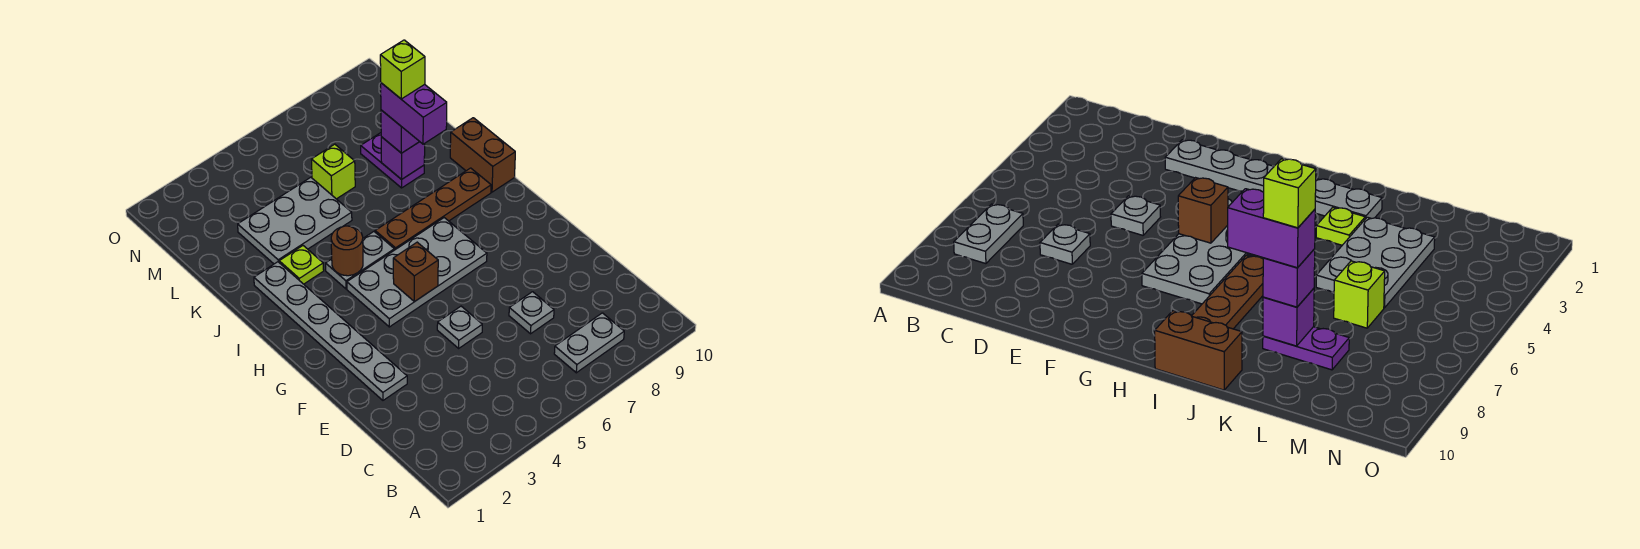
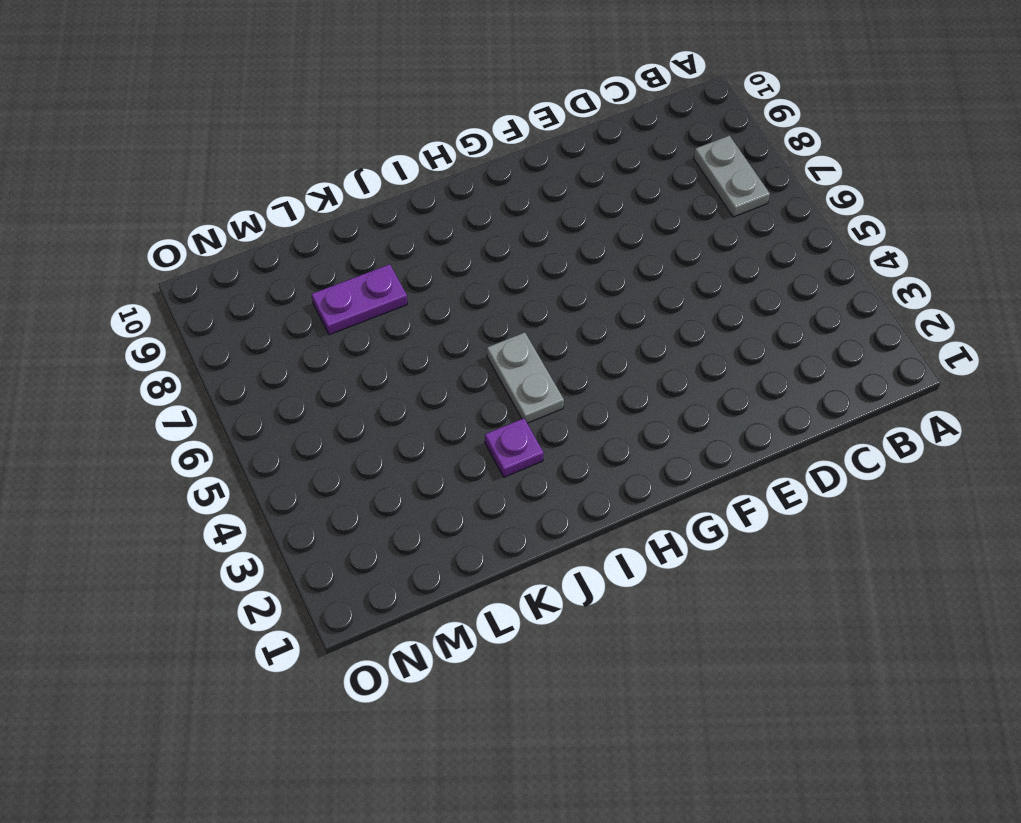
purple plate J3 level 1 -> lime plate J3 level 1
none -> grey plate D7 level 1
none -> grey plate E2:J2 level 1
none -> grey plate E5 level 1

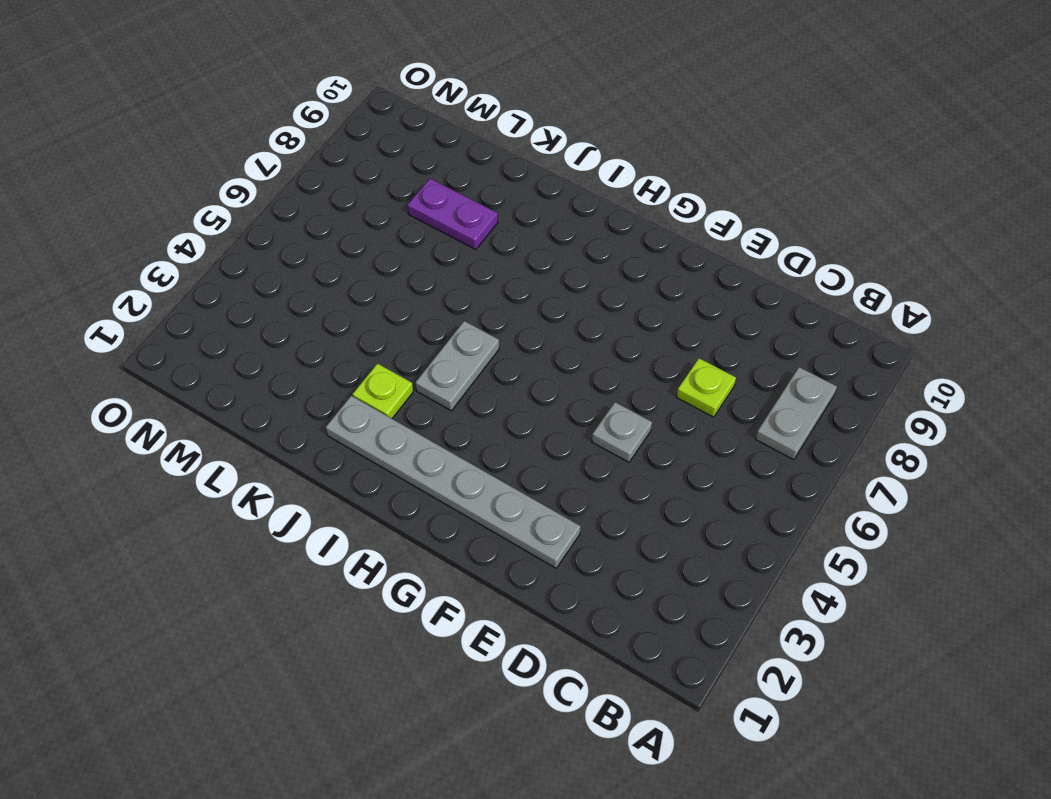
lime plate D7 level 1 -> grey plate D7 level 1
none -> grey plate G4:H7 level 1
none -> brown plate I6:I9 level 1
none -> brown brick I10:J10 level 1

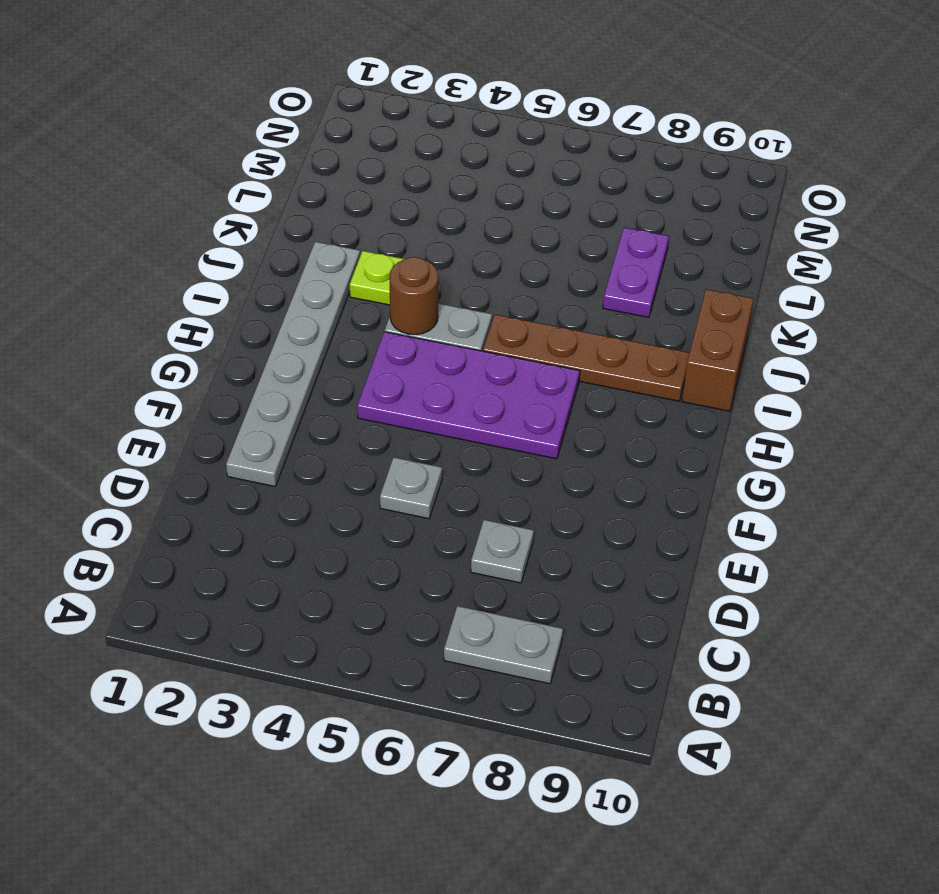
purple plate G4:H7 level 1 -> grey plate G4:H7 level 1
none -> grey plate K3:L5 level 1
none -> lime brick L6 level 1
none -> brown brick G5 level 2

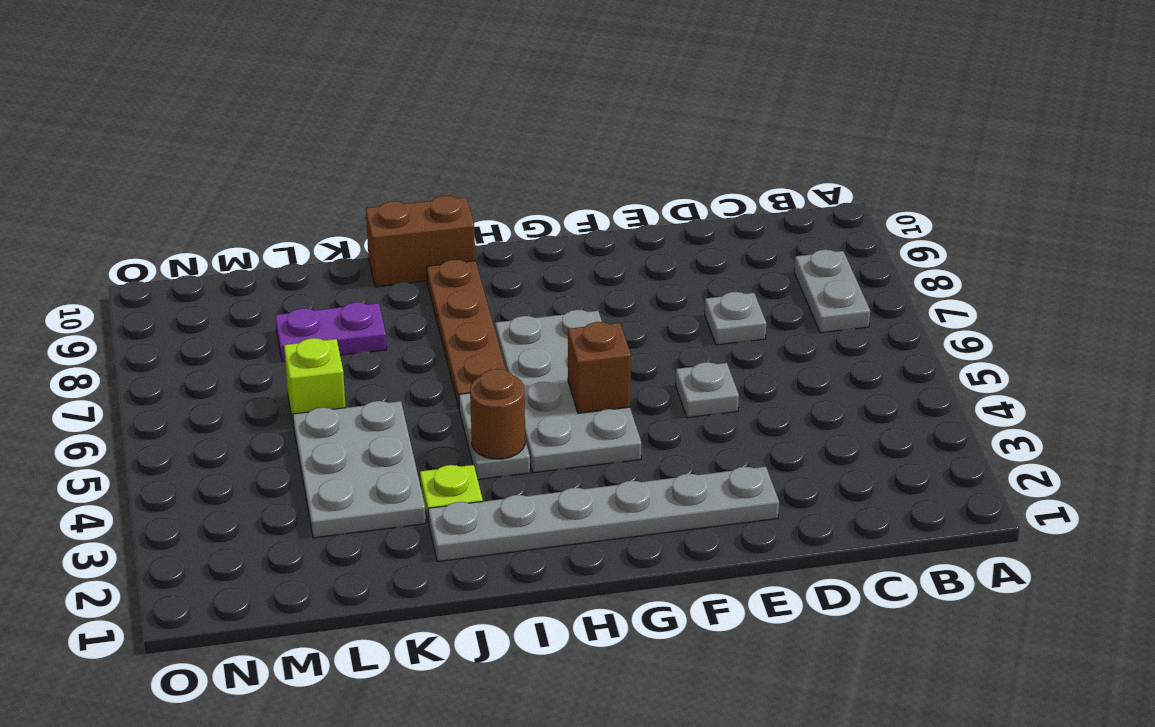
none -> purple brick K8 level 2
none -> purple brick K8 level 3
none -> purple brick J8:K8 level 4

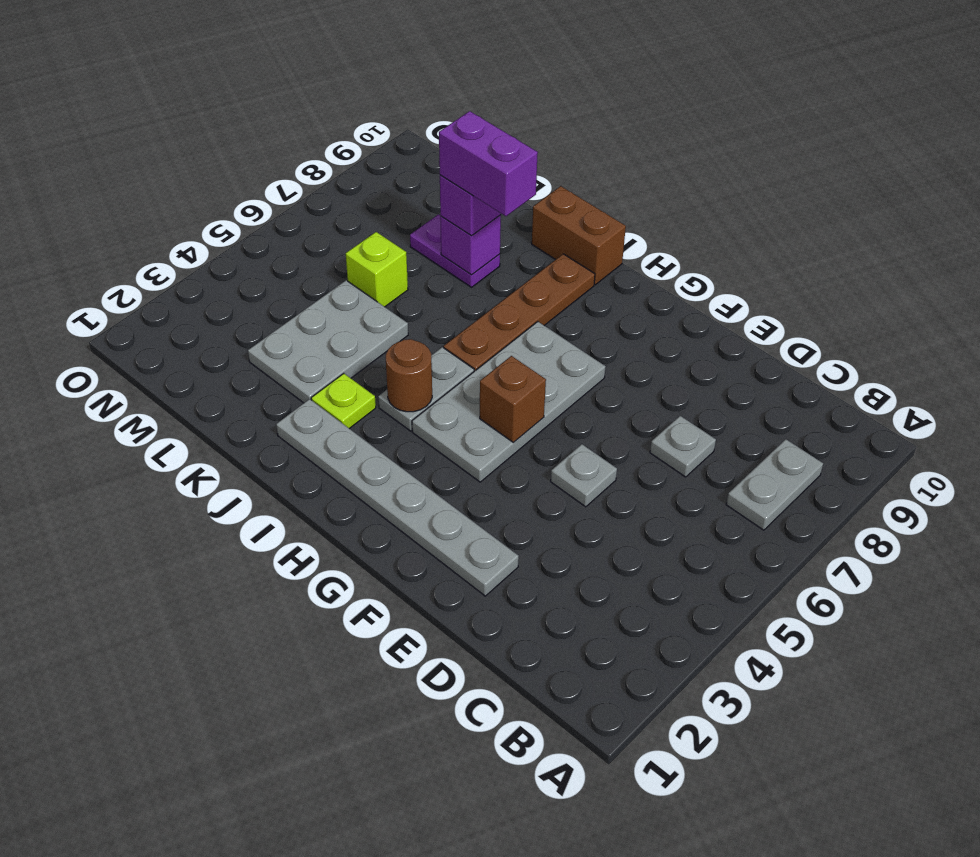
none -> lime brick K8 level 5

